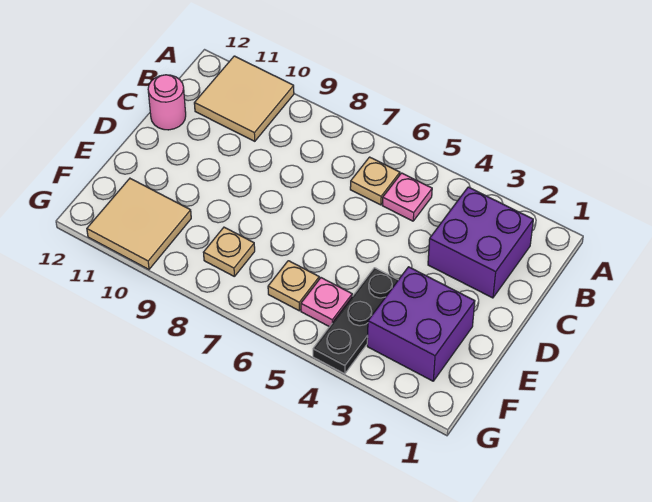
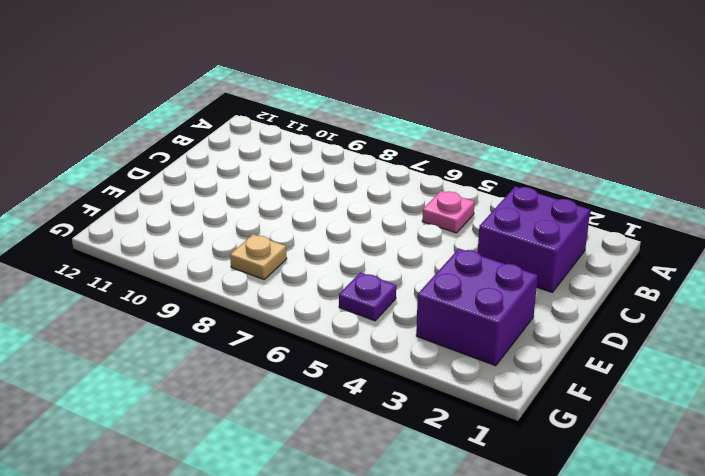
purple plate F5 level 1 -> pink plate F5 level 1
none -> tan tile A10:B11 level 1
none -> tan plate B6 level 1

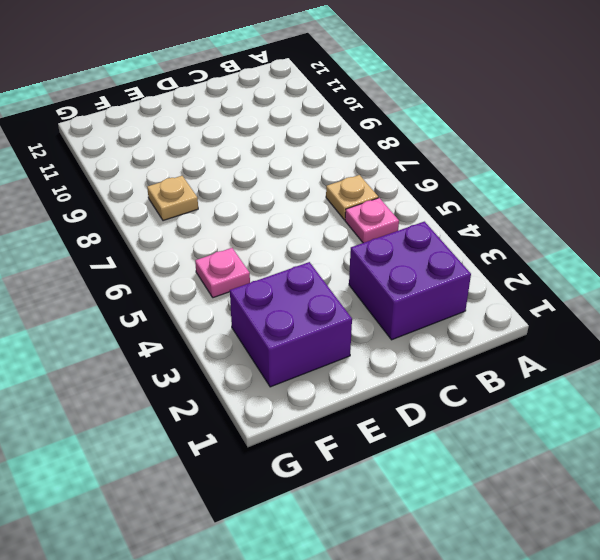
none -> tan tile A10:B11 level 1
none -> pink round brick C12 level 1

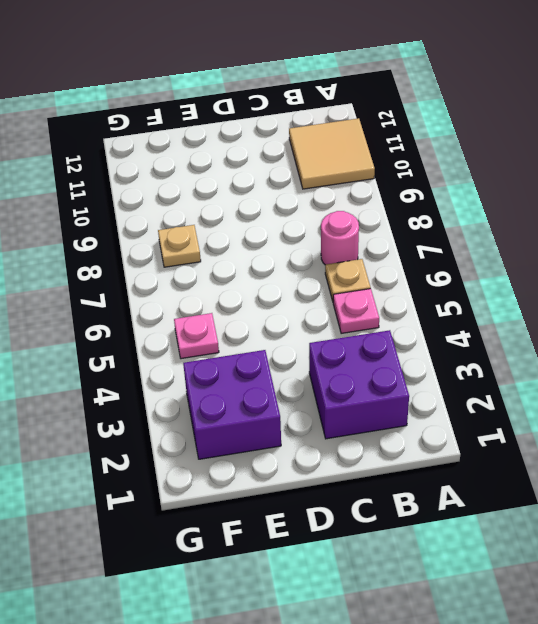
pink round brick B7 level 1 -> pink round brick C12 level 1
none -> black plate E4:G4 level 1
none -> tan plate F6 level 1

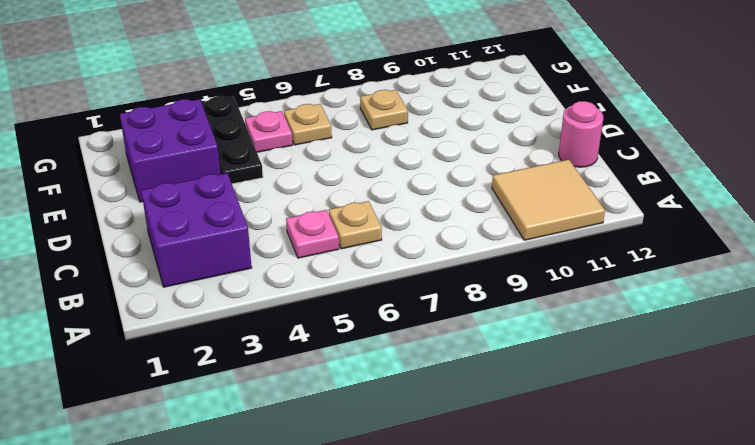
none -> tan tile F10:G11 level 1

